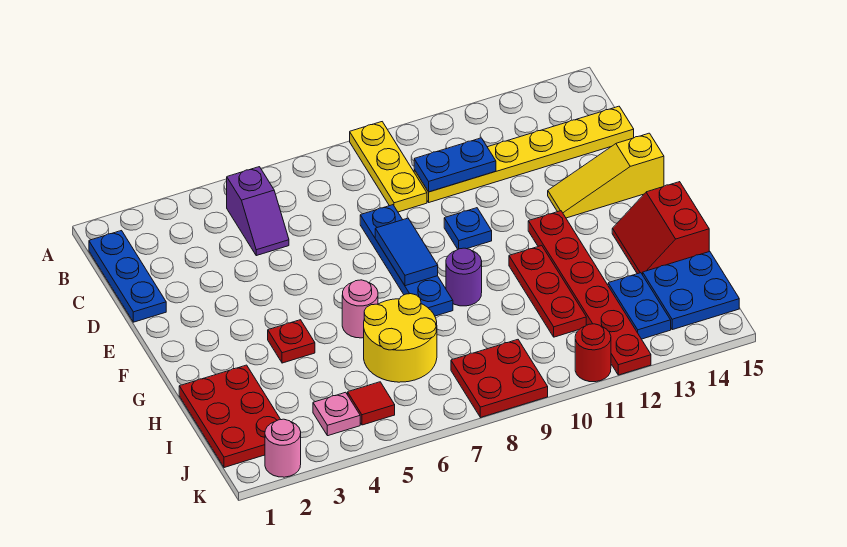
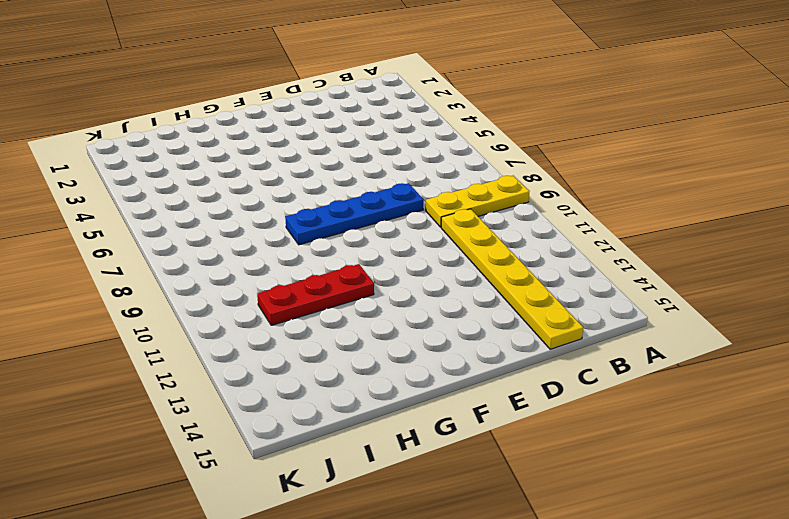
none -> blue plate B1:D1 level 1
none -> purple slope B5:C5 level 1 top B
none -> blue plate E10 level 1

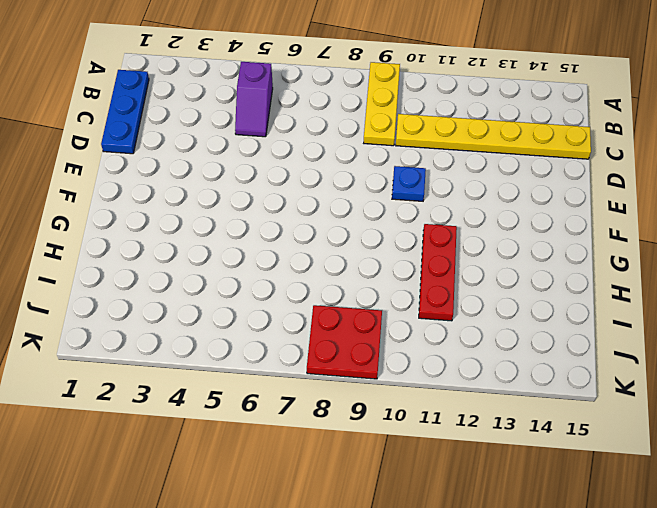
none -> blue plate D8:G8 level 1
none -> yellow slope E13:E15 level 1 top 15
none -> red plate F12:K12 level 1

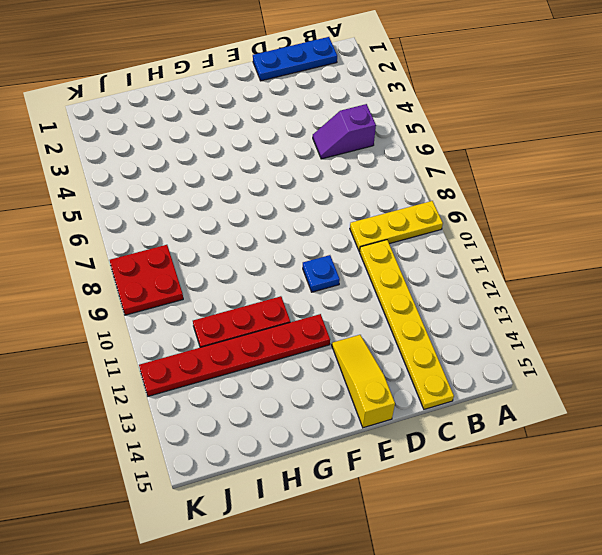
none -> blue plate D8:G8 level 1
none -> red plate G4 level 1
none -> pink round brick G6 level 1

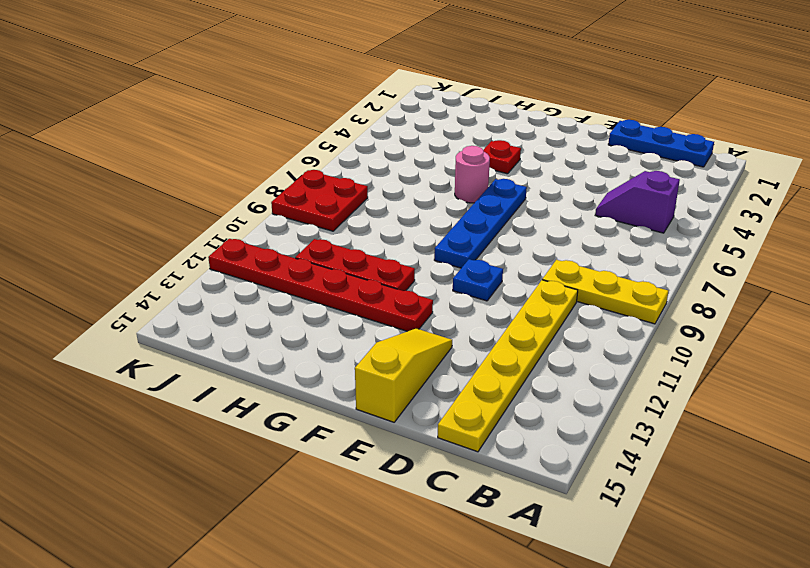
blue plate F6:F9 level 1 -> blue plate D8:G8 level 1
none -> purple round brick G9 level 1
none -> red slope G14:H15 level 1 top 15
none -> red plate H1:J2 level 1

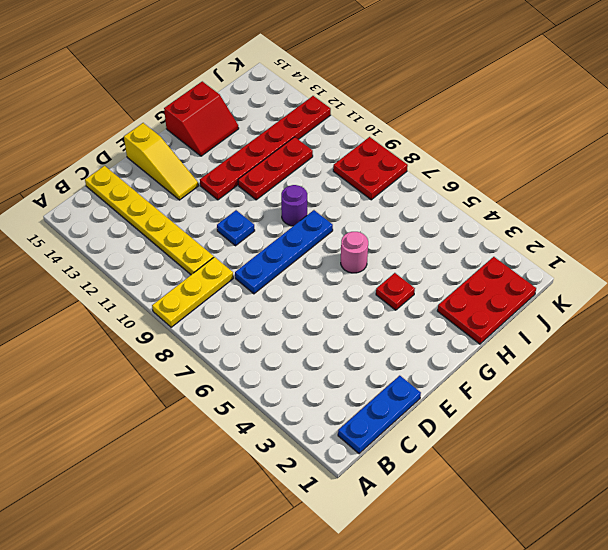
none -> purple slope B5:C5 level 1 top B
none -> yellow round brick H6:I7 level 1
none -> blue plate I13:J13 level 1

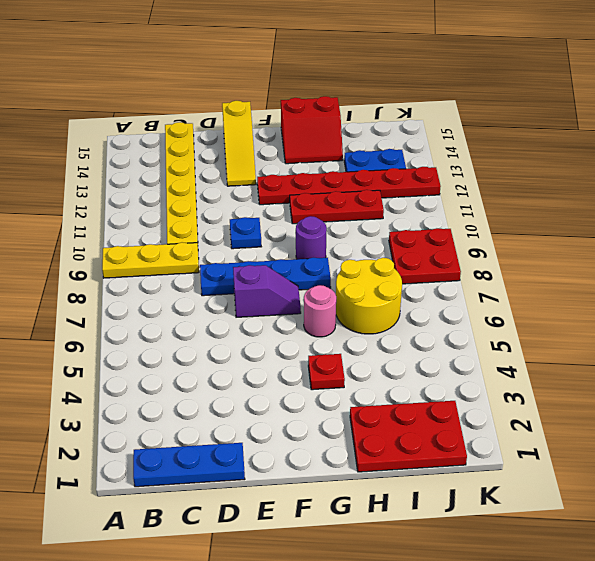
purple slope E7:F7 level 1 top E -> purple slope B5:C5 level 1 top B
none -> blue plate I14:J15 level 1
none -> pink plate J4 level 1
none -> red tile J5 level 1

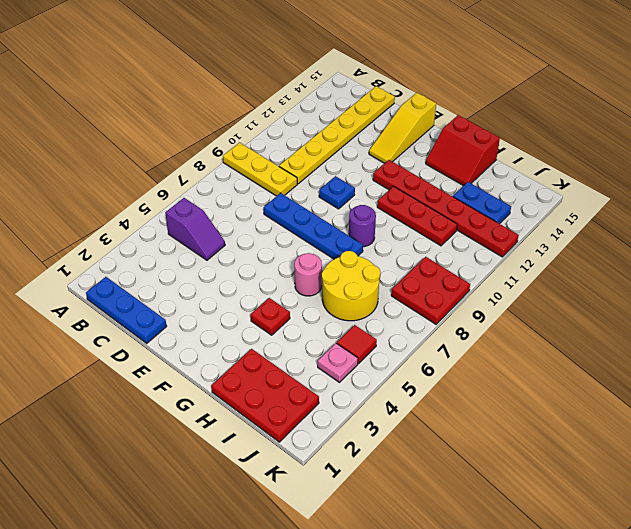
none -> blue plate I14:J15 level 1
none -> pink round brick K2 level 1
none -> red round brick K11 level 1

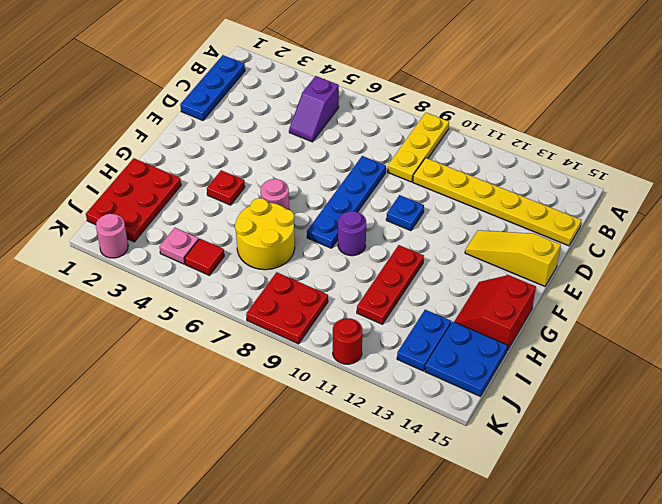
none -> red plate F12:K12 level 1
none -> blue plate C10:C11 level 2
none -> blue tile E8:F8 level 2

